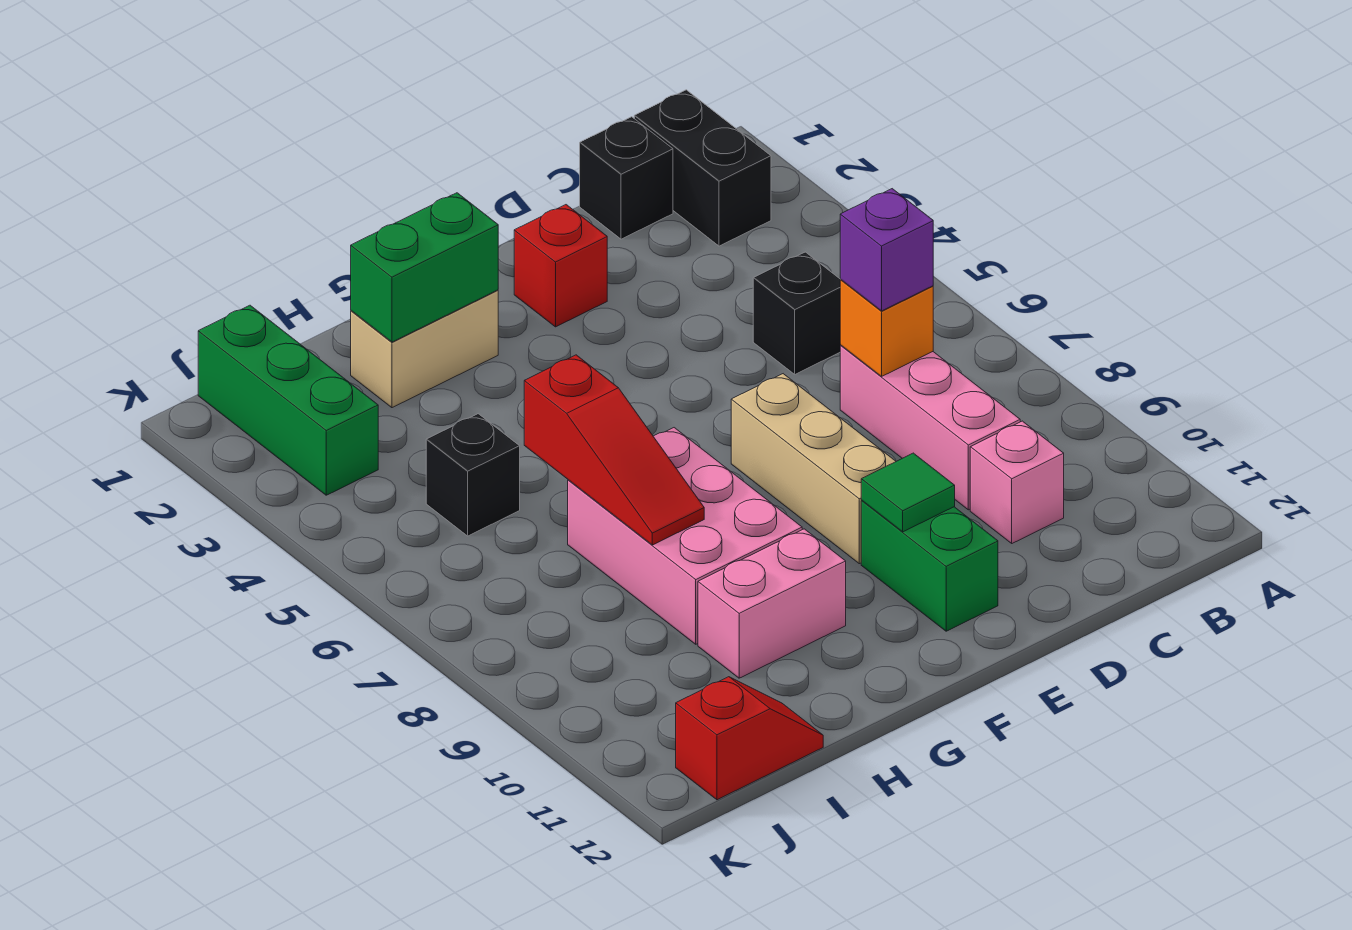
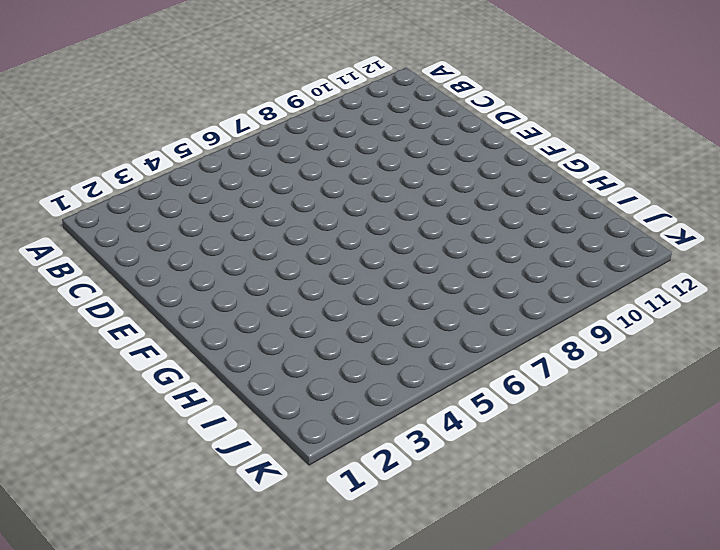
none -> black brick B1:B2 level 1
none -> black brick C1 level 1
none -> black brick C5 level 1

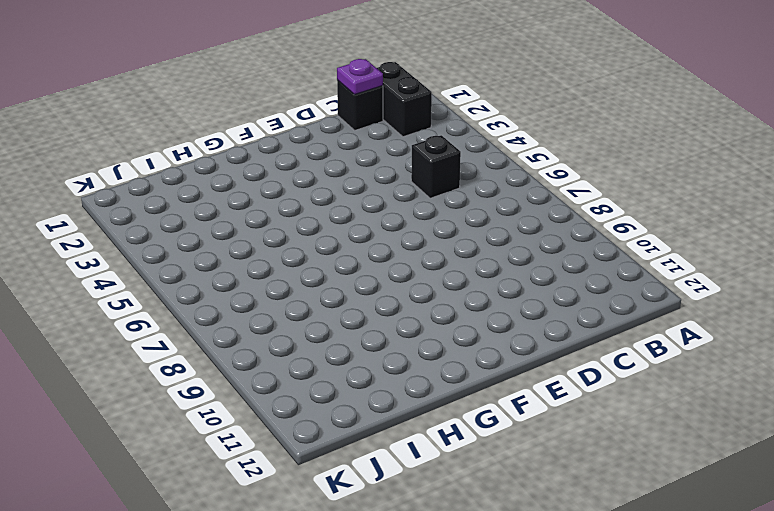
purple plate C1 level 2 -> none
none -> pink brick C7:C9 level 1
none -> pink brick C10 level 1
none -> red brick E2 level 1

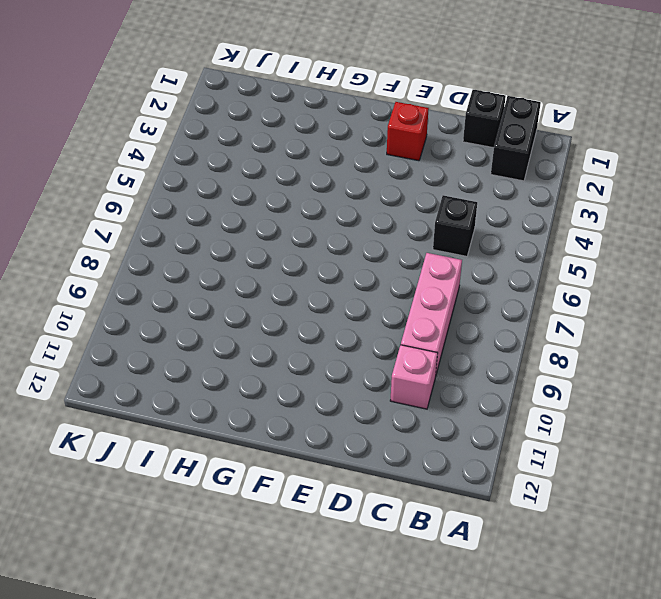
none -> tan brick E7:E9 level 1
none -> green brick E10:E11 level 1
none -> tan brick G2:H2 level 1

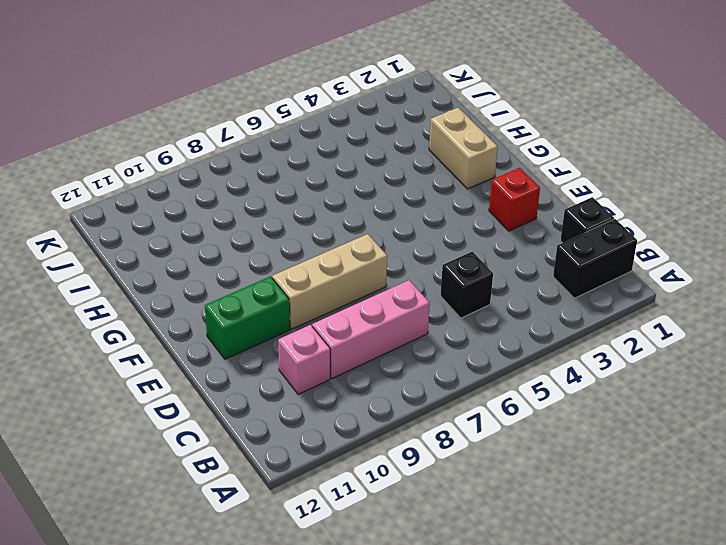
none -> pink brick G7:H9 level 1
none -> pink brick G10:H10 level 1
none -> black brick I5 level 1

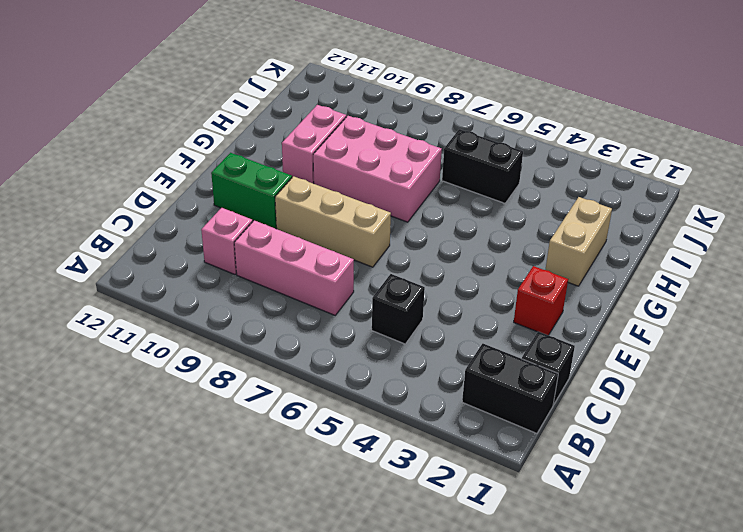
black brick I5:I6 level 1 -> black brick I5 level 1
none -> red slope I12:J12 level 1 top J
none -> green brick J1:J3 level 1
none -> orange brick C7 level 2

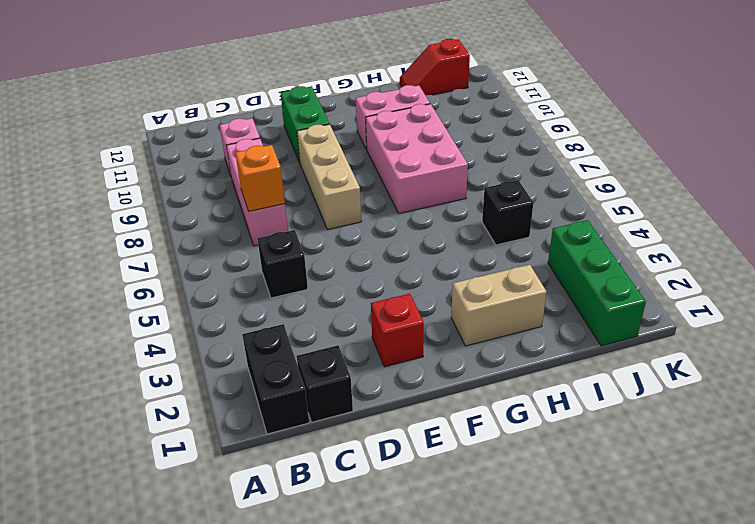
none -> green tile E10 level 2
none -> green brick G2:H2 level 2
none -> red slope H6:H8 level 2 top 6

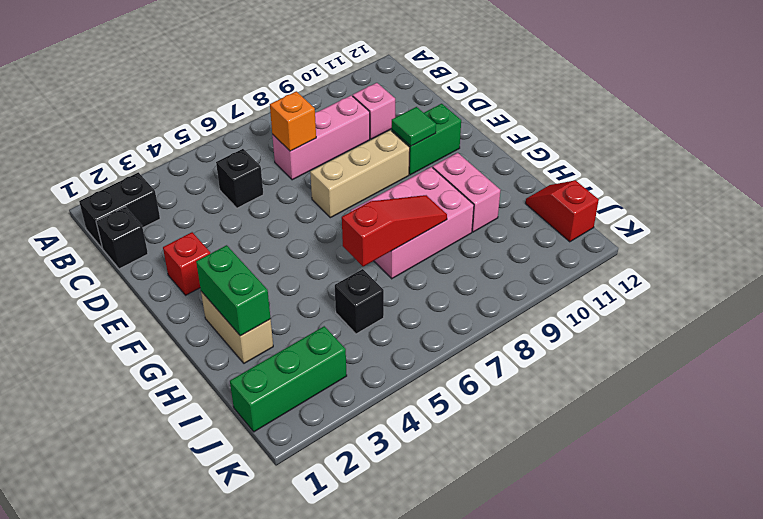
none -> purple brick C7 level 3

